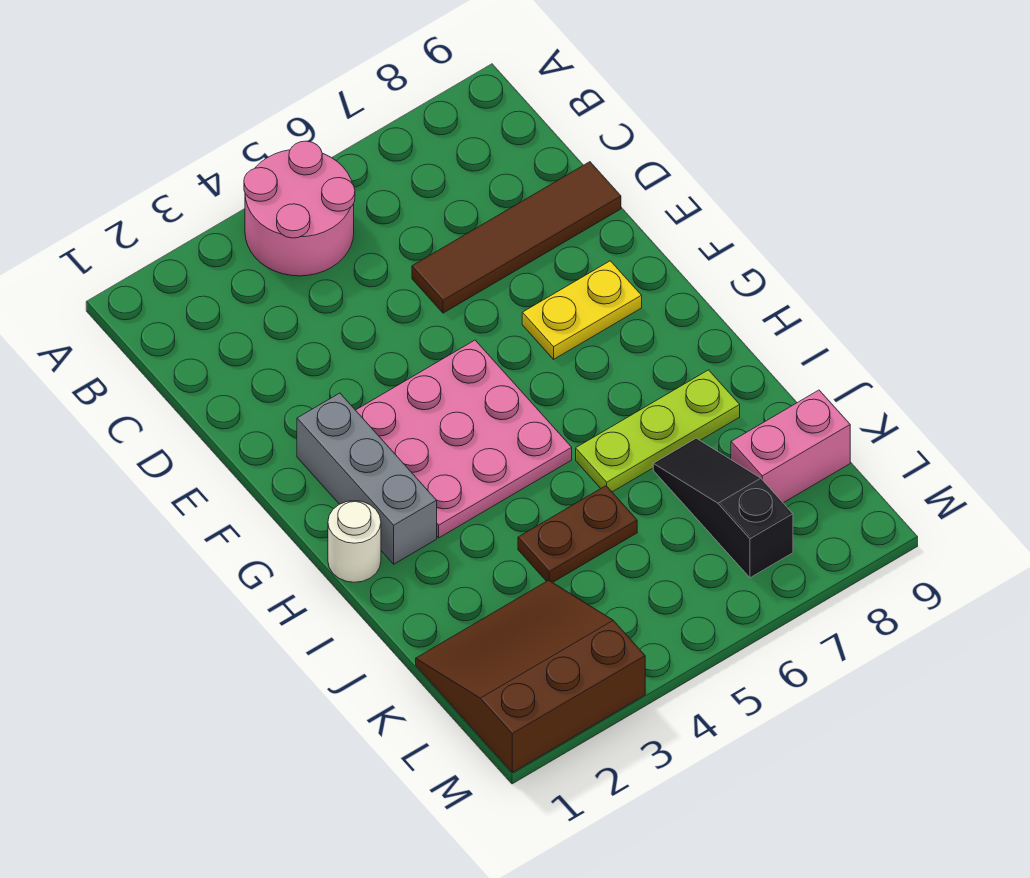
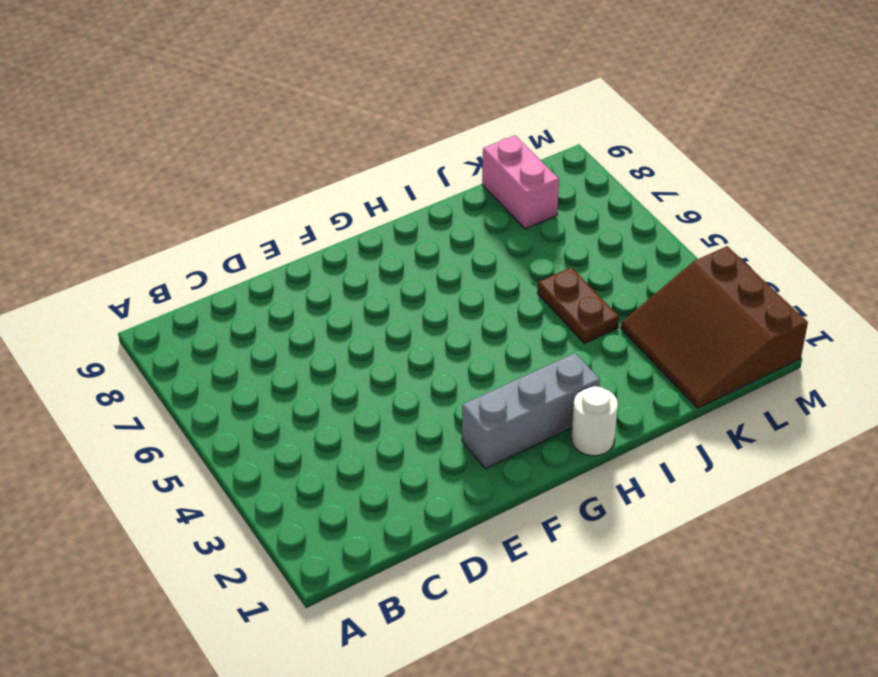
none -> pink round brick A4:B5 level 1
none -> brown tile D6:D9 level 1

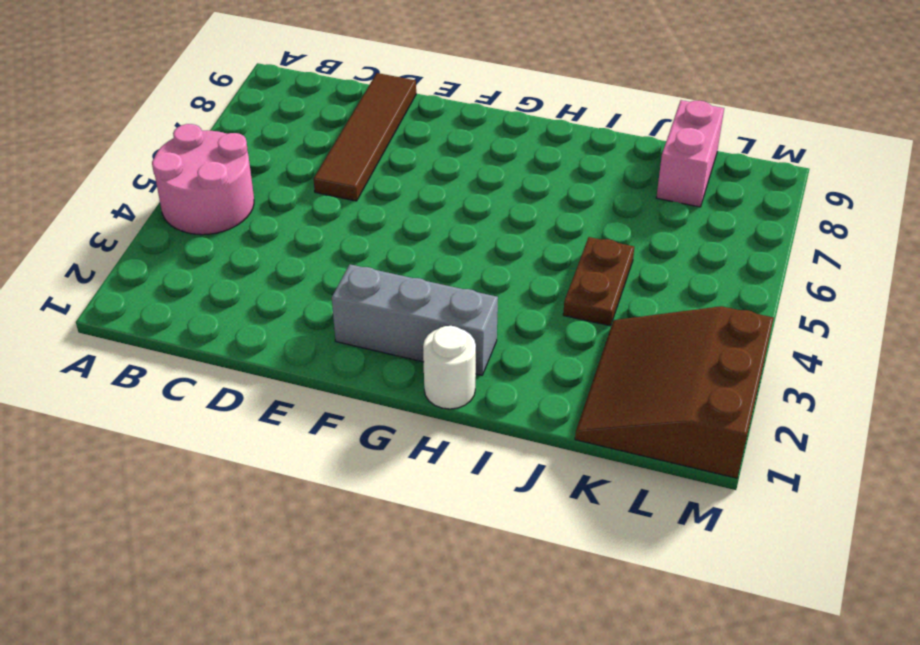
none -> pink plate F3:H5 level 1
none -> yellow plate F7:F8 level 1

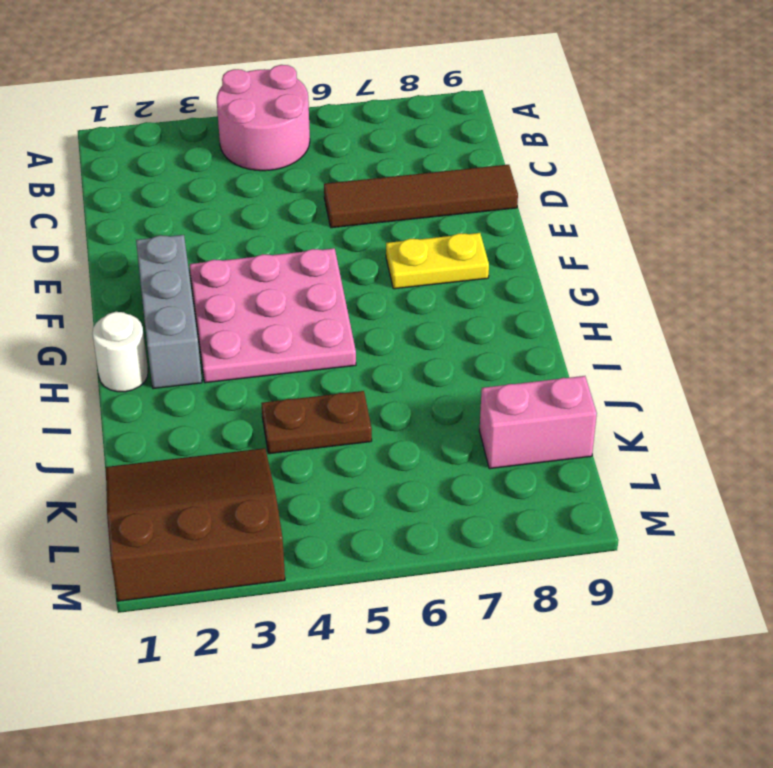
none -> lime plate I6:I8 level 1
none -> black slope J7:L7 level 1 top L

